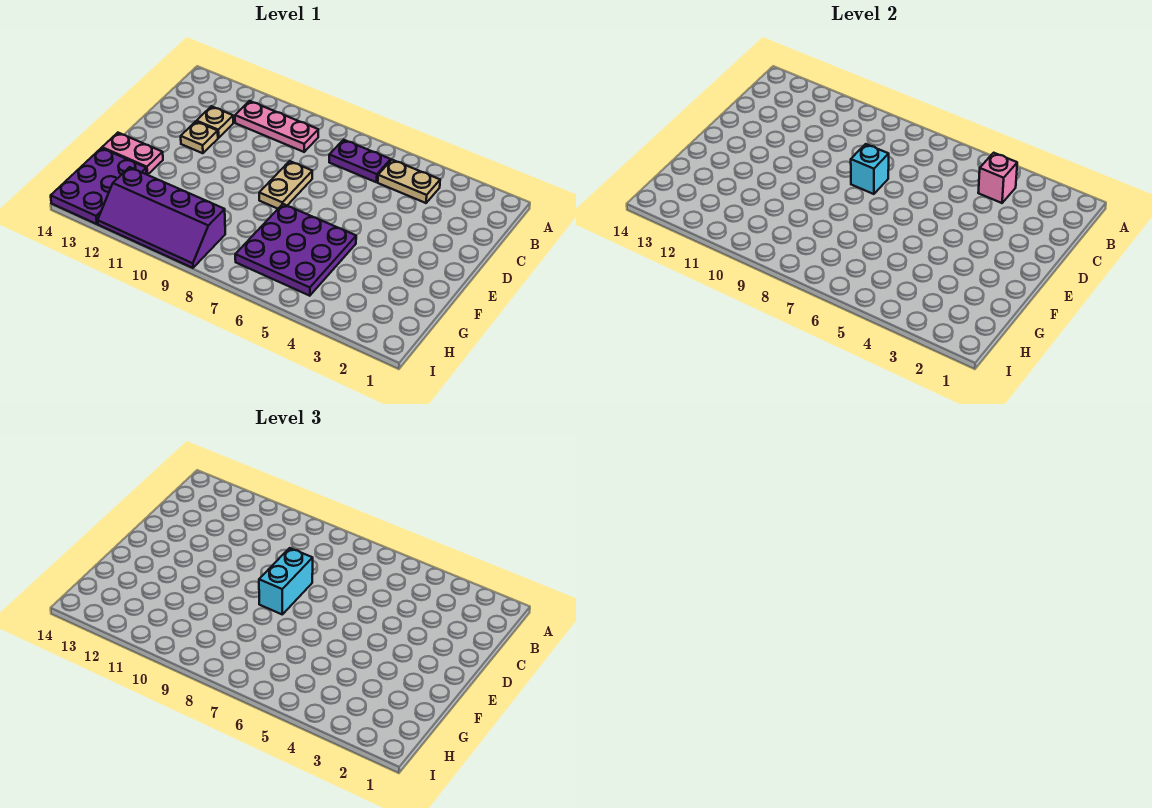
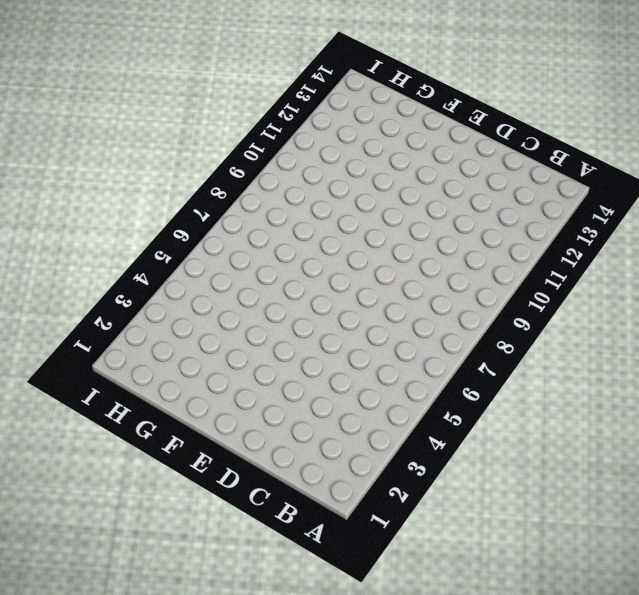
none -> tan plate B4:B5 level 1
none -> purple plate B6:B7 level 1
none -> pink plate B9:B11 level 1

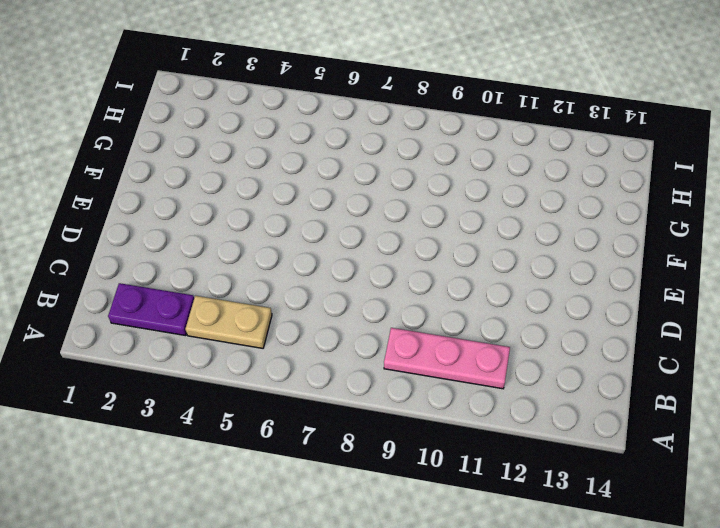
purple plate B2:B3 level 1 -> purple plate B6:B7 level 1
none -> tan plate C12 level 1
none -> tan plate D8:E8 level 1
none -> tan plate D12 level 1

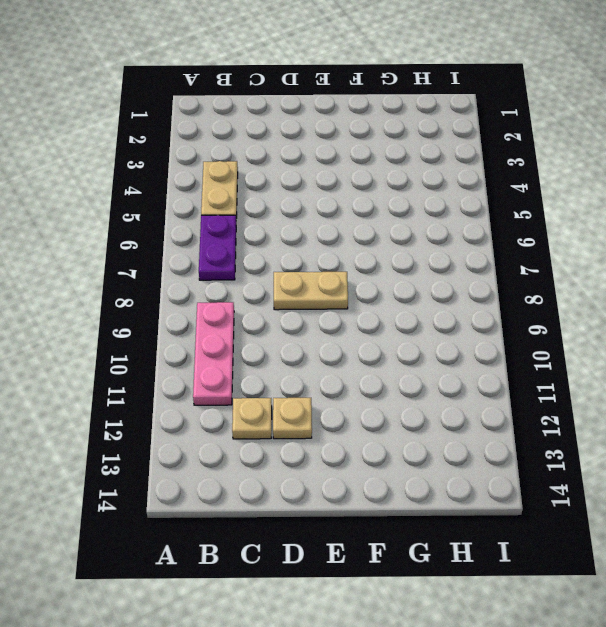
none -> purple plate F5:H7 level 1
none -> pink plate F13:F14 level 1
none -> purple plate G13:I14 level 1

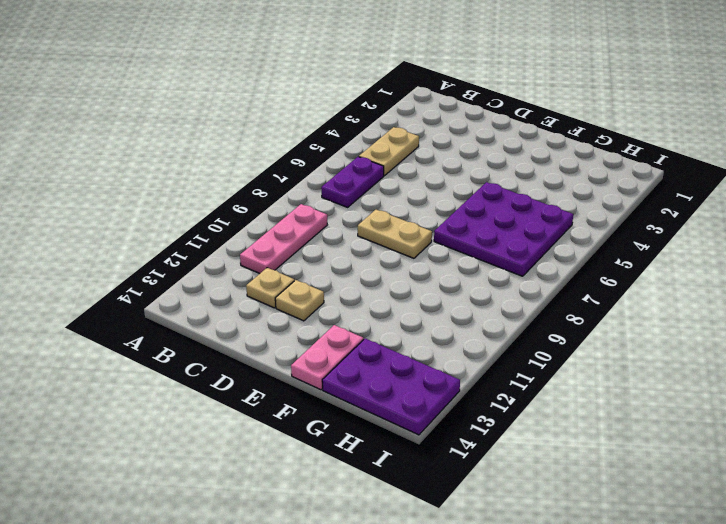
none -> purple slope H9:I12 level 1 top H
none -> pink brick B4 level 2
none -> cyan brick D8 level 2

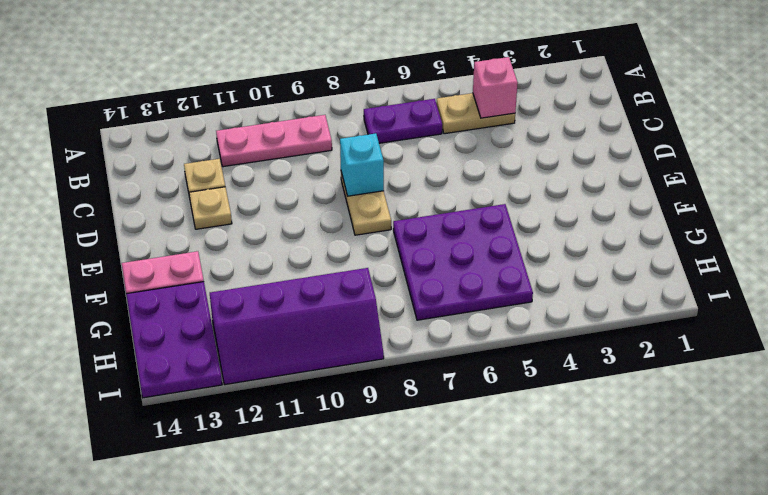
none -> cyan brick D8:E8 level 3

